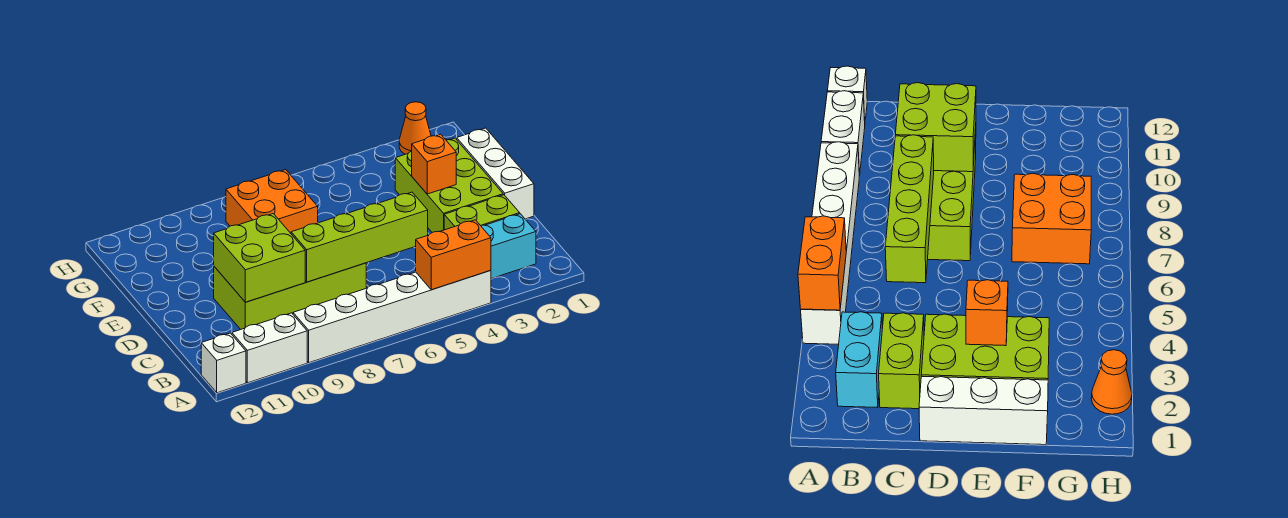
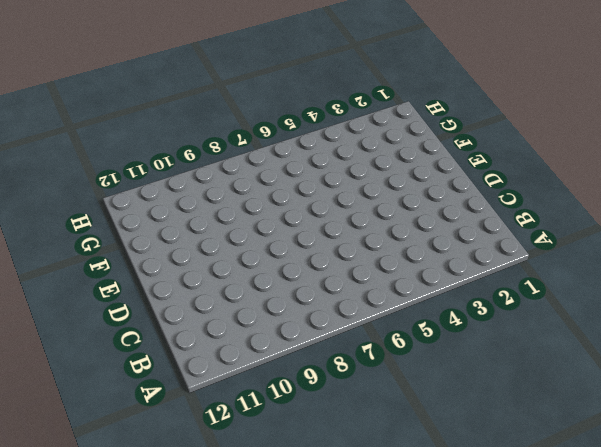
none -> white brick A4:A9 level 1
none -> white brick A10:A11 level 1
none -> white brick A12 level 1

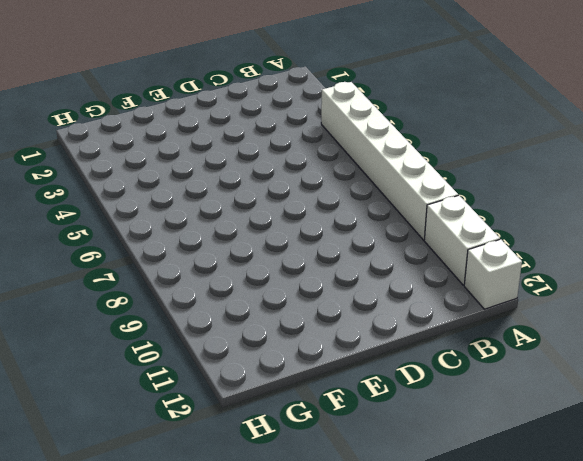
none -> cyan brick B2:B3 level 1
none -> lime brick C2:C3 level 1
none -> lime brick C7:D10 level 1

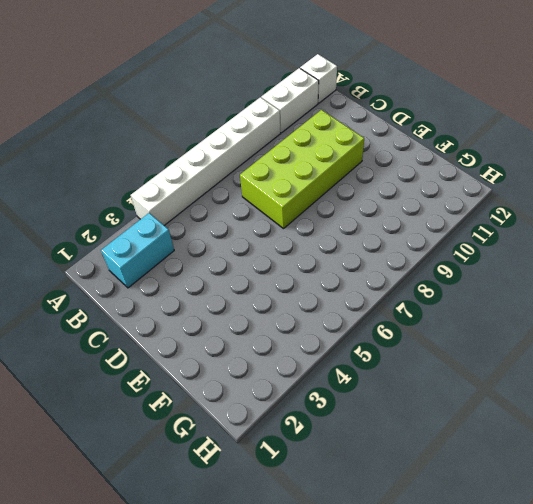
none -> lime brick C2:C3 level 1
none -> white brick D1:F1 level 1
none -> lime brick D2:F3 level 1

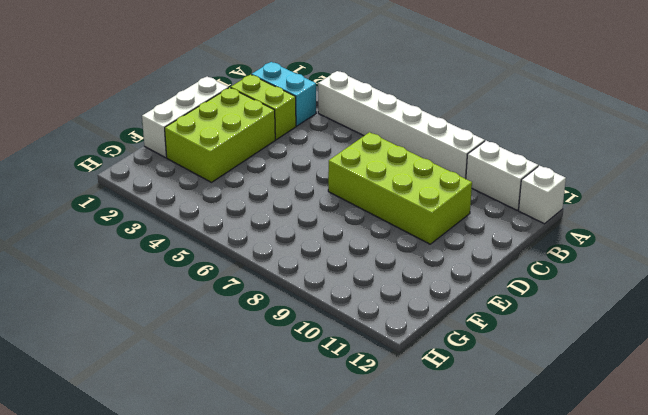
none -> orange brick F7:G8 level 1
none -> orange cone H2 level 1
none -> orange brick A4:A5 level 2

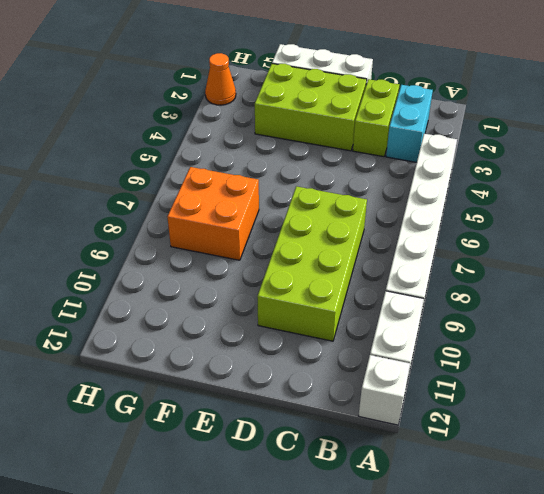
none -> orange brick A4:A5 level 2
none -> lime brick C5:C8 level 2
none -> lime brick C9:D10 level 2

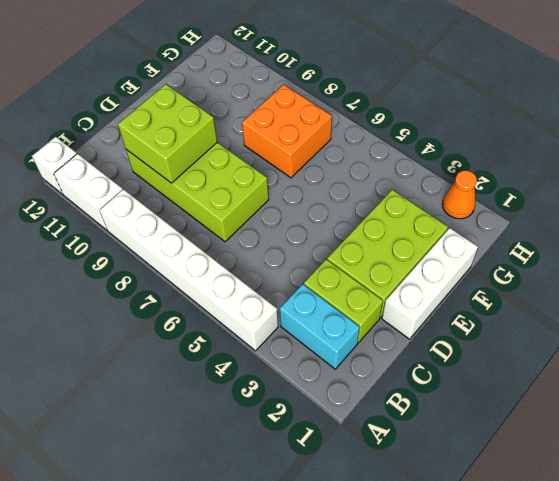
none -> orange brick A4:A5 level 2
none -> lime brick C5:C8 level 2
none -> orange brick E3 level 2

